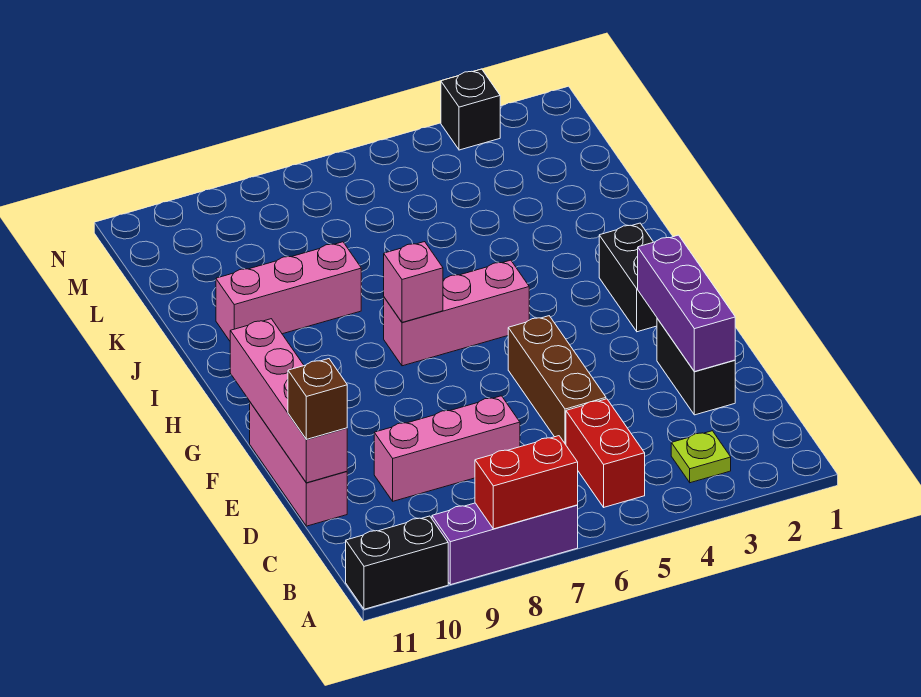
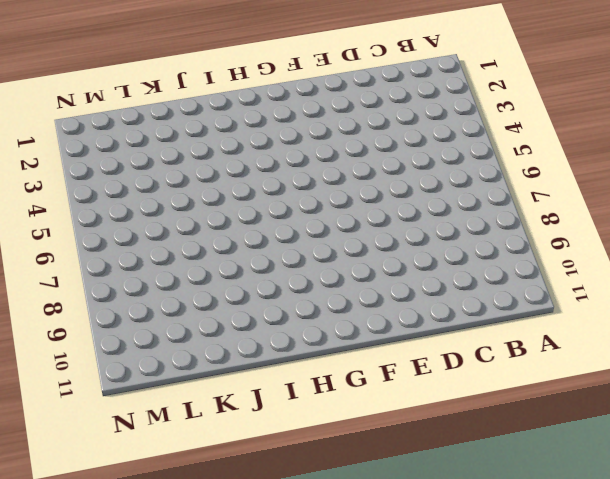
none -> purple brick A7:A9 level 1
none -> black brick A10:A11 level 1
none -> lime plate B3 level 1

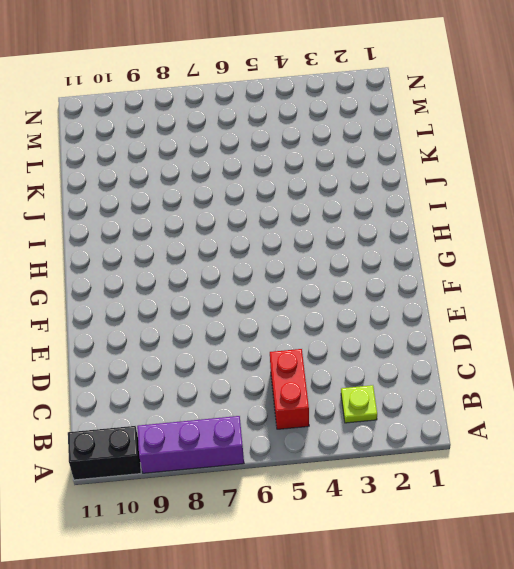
none -> black brick D2:E2 level 1
none -> brown brick D5:F5 level 1
none -> pink brick D7:D9 level 1

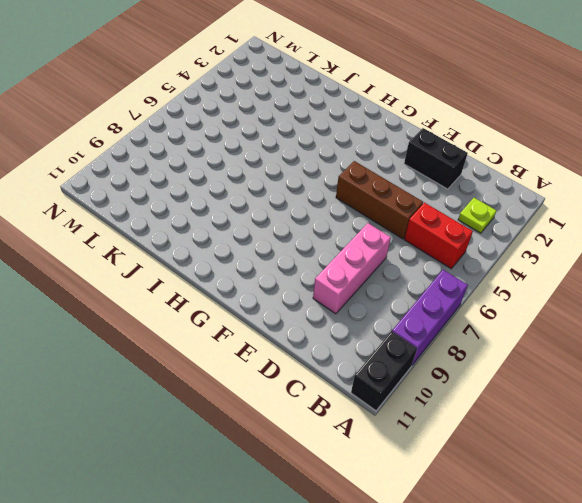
none -> pink brick D11:F11 level 1
none -> black brick G2:H2 level 1
none -> pink brick H5:H7 level 1

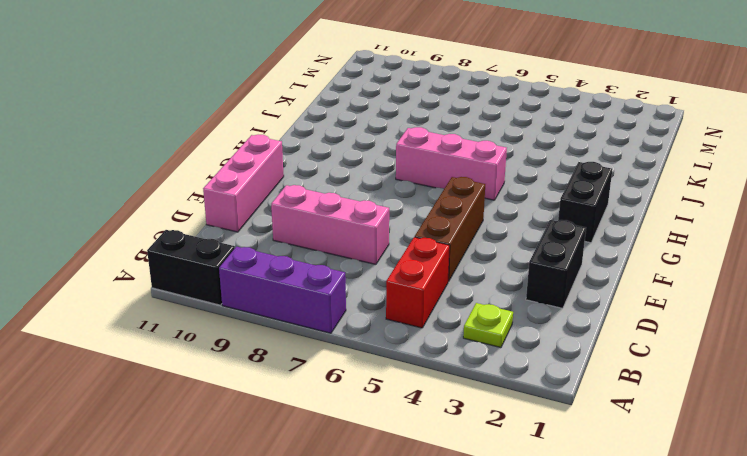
none -> pink brick J8:J10 level 1
none -> black brick N3 level 1
none -> red brick A7:A8 level 2

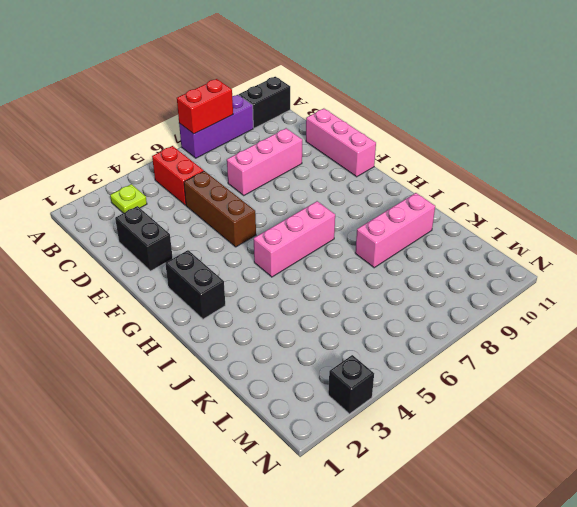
none -> purple brick D2:F2 level 2
none -> pink brick D11:G11 level 2
none -> pink brick H7 level 2

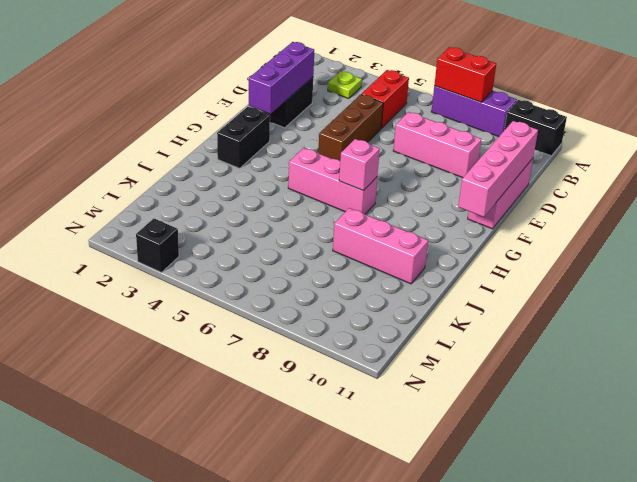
none -> brown brick D11 level 3

